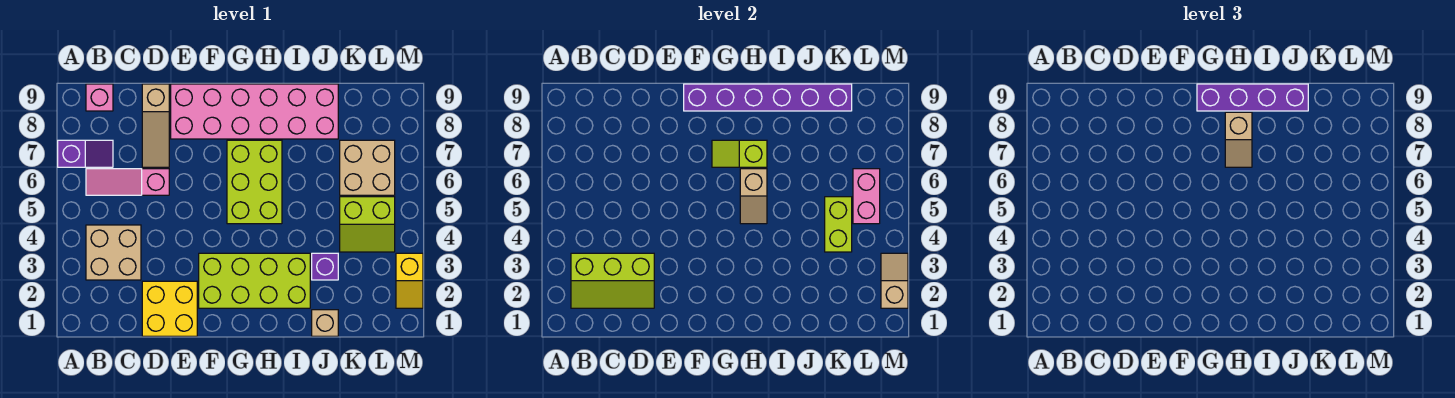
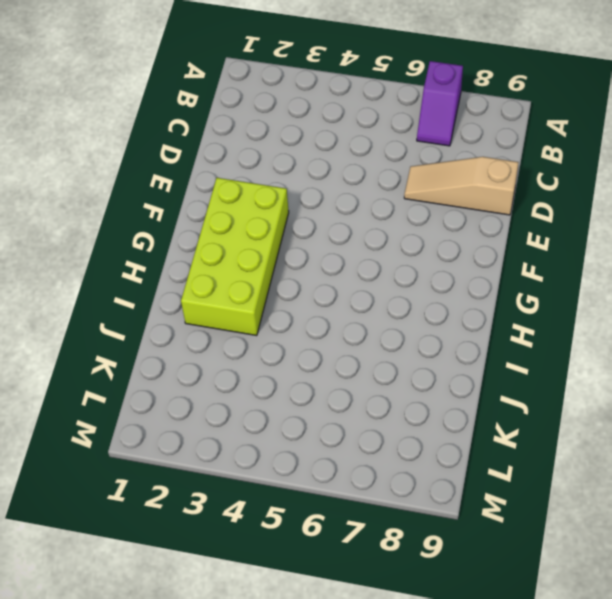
none -> tan brick B3:C4 level 1
none -> pink slope B6:D6 level 1 top D
none -> pink brick B9 level 1

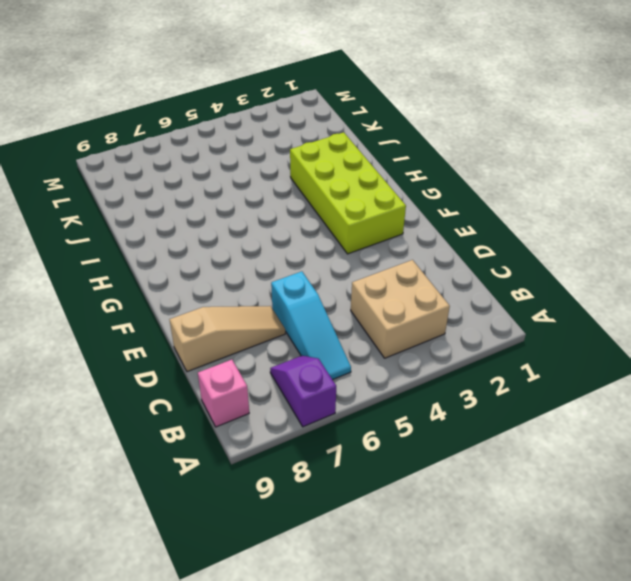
cyan slope B6:D6 level 1 top D -> pink slope B6:D6 level 1 top D
none -> yellow brick D1:E2 level 1
none -> pink brick E8:J9 level 1
none -> lime brick G5:H7 level 1

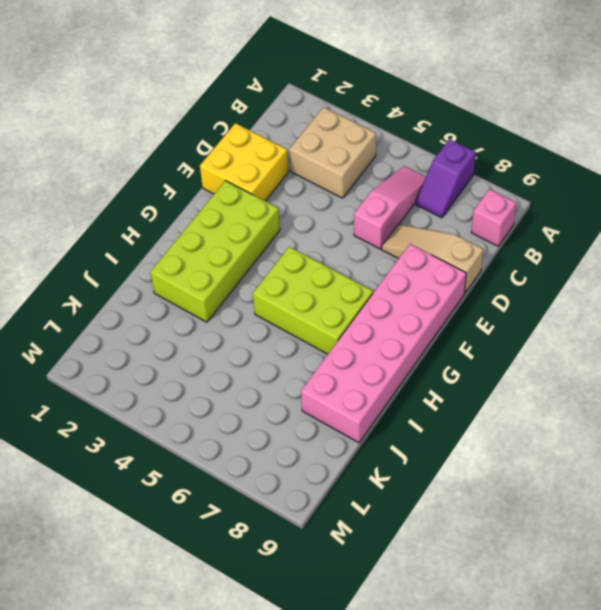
none -> tan brick J1 level 1
none -> purple brick J3 level 1
none -> lime slope K4:L5 level 1 top 5

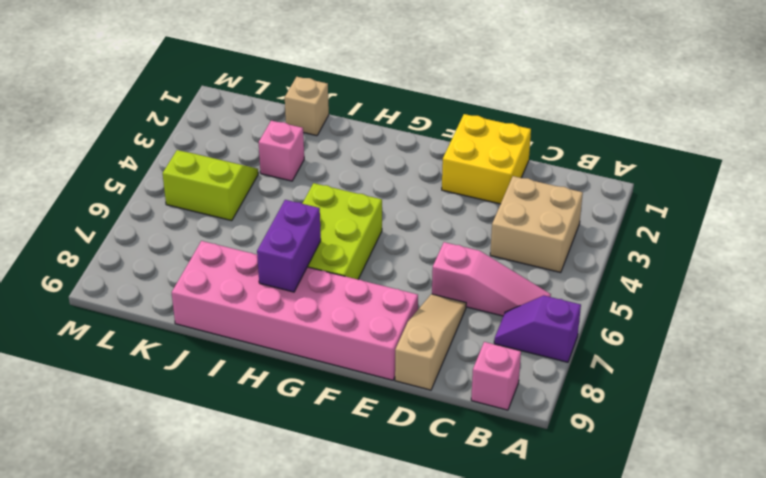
purple brick H7:H8 level 2 -> lime slope G7:H7 level 2 top H
pink brick J3 level 1 -> purple brick J3 level 1
none -> lime brick F2:I3 level 1
none -> tan brick K6:L7 level 1
none -> yellow slope M2:M3 level 1 top 3

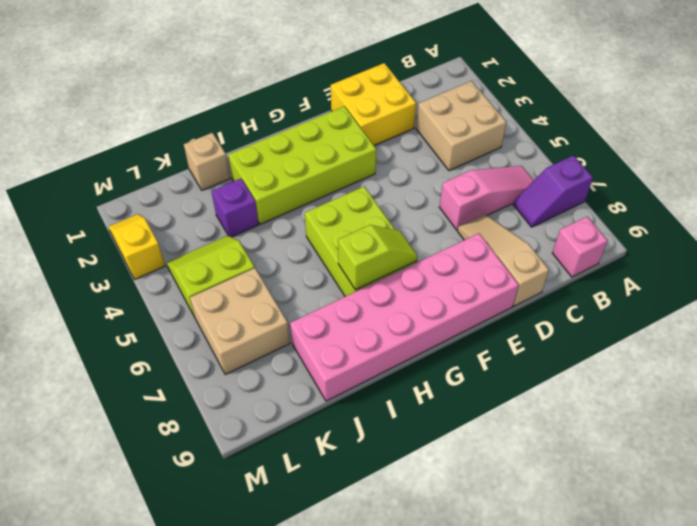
none -> lime slope B2:D3 level 2 top 3
none -> purple brick F9:K9 level 2
none -> tan slope H5:H6 level 2 top 6

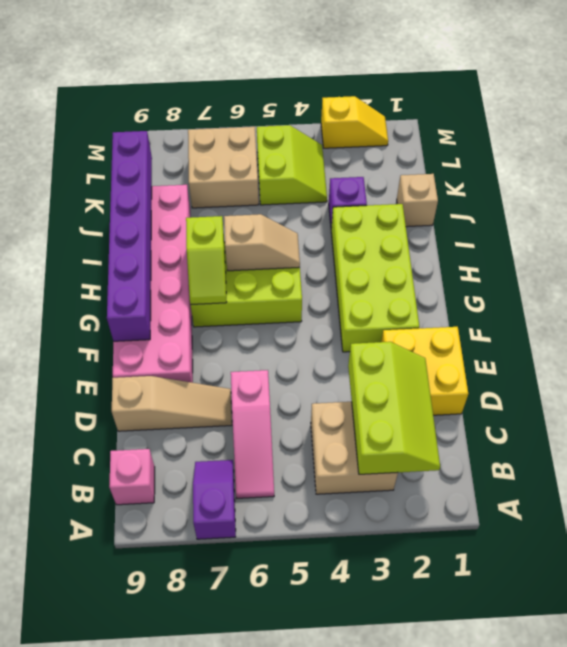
none -> lime brick K4:K5 level 2
none -> pink brick L5:L6 level 2
none -> tan slope M2:M3 level 2 top 2

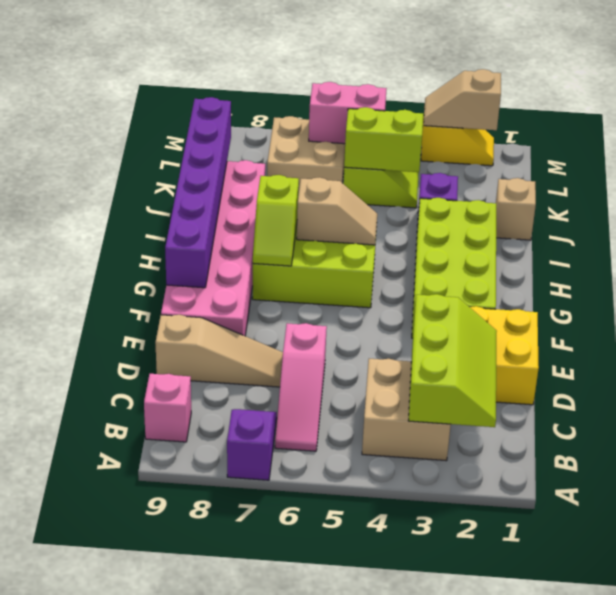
none -> purple brick G9:J9 level 3
none -> tan slope H7:H8 level 3 top 8

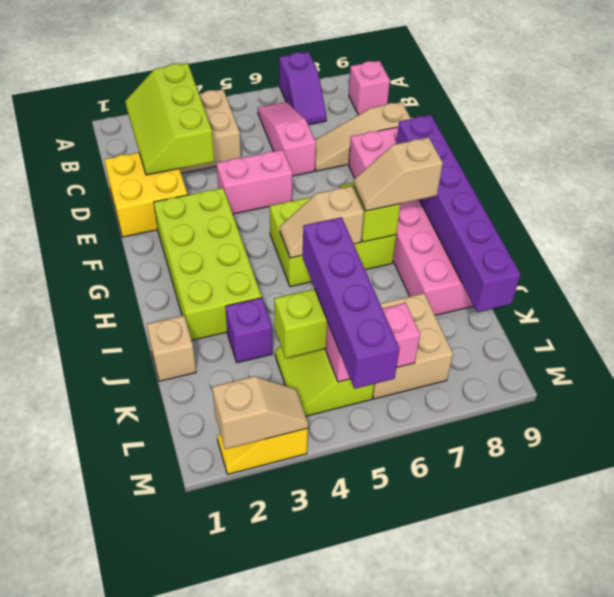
pink brick E4:E5 level 1 -> none
purple brick J5:M5 level 3 -> purple brick G9:J9 level 3

